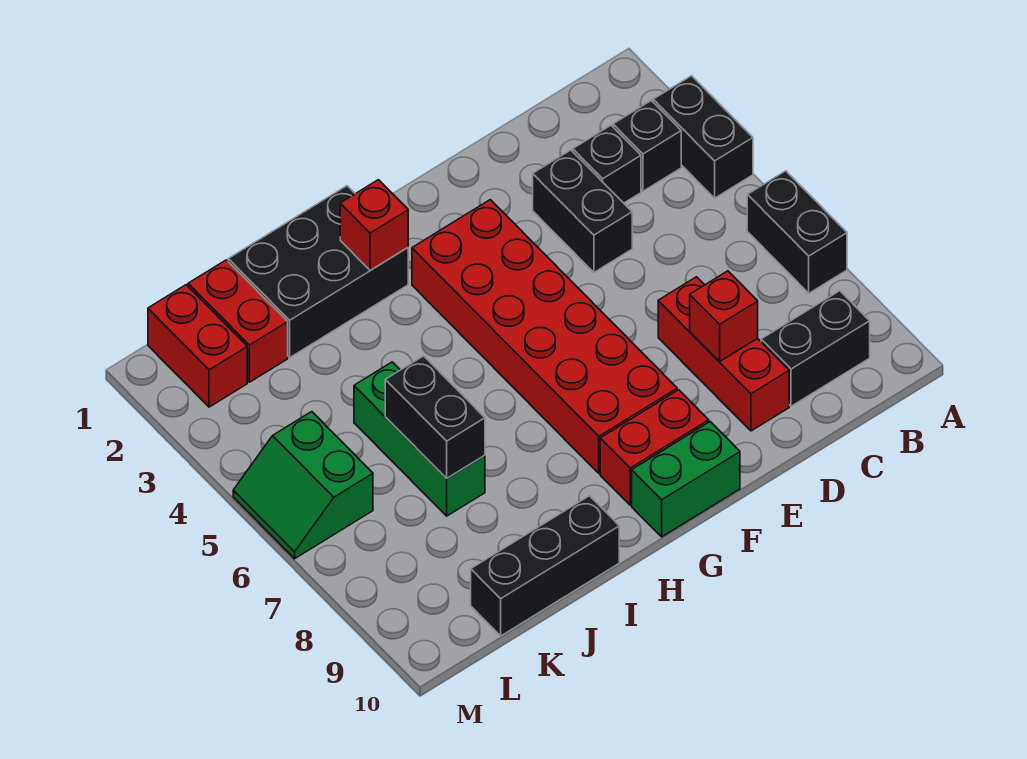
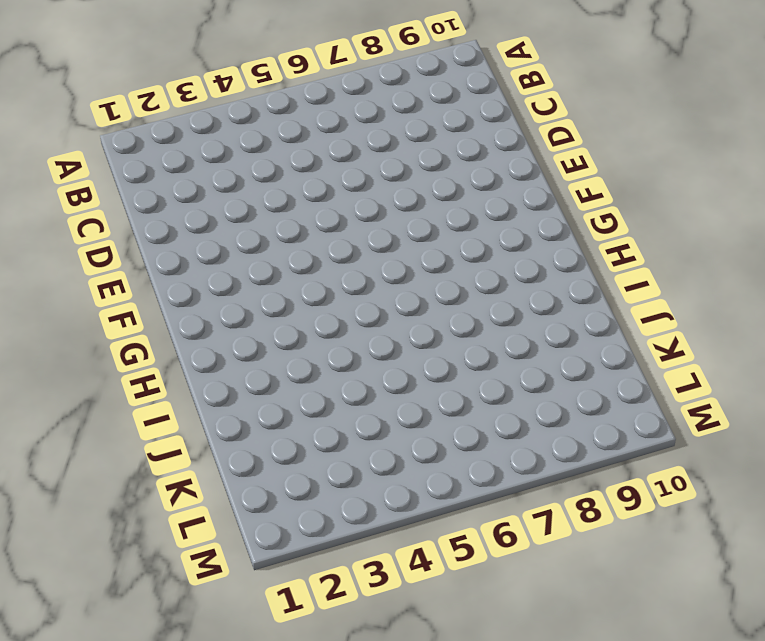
none -> black brick A3:A4 level 1
none -> black brick A6:A7 level 1
none -> black brick B3 level 1

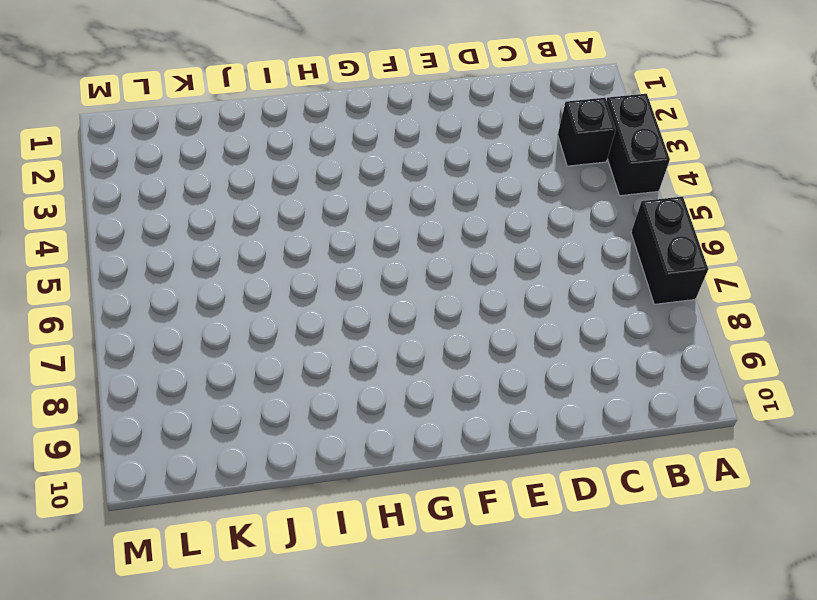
none -> black brick B9:C9 level 1
none -> black brick C3 level 1
none -> black brick D3:D4 level 1

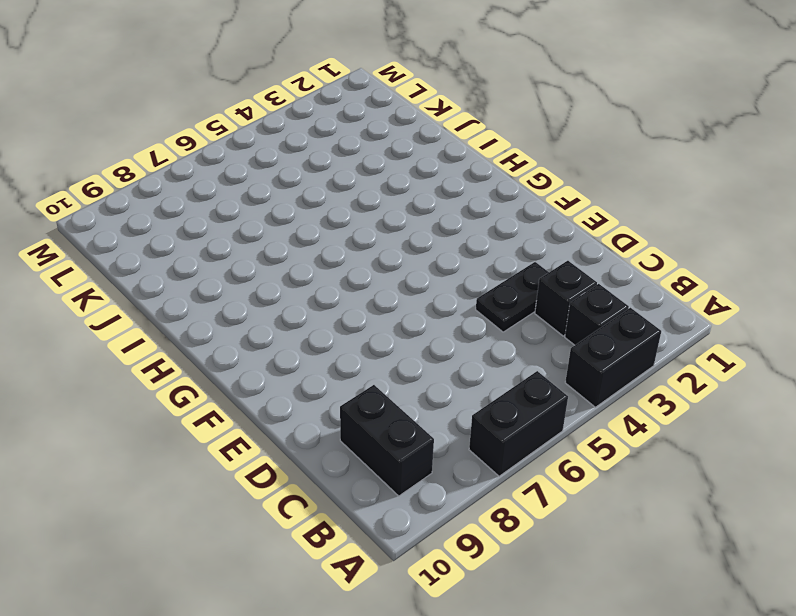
black plate D3:D4 level 1 -> black brick D3:D4 level 1
none -> red brick D7:D9 level 1
none -> red brick F3:G8 level 1
none -> red brick F9:G9 level 1

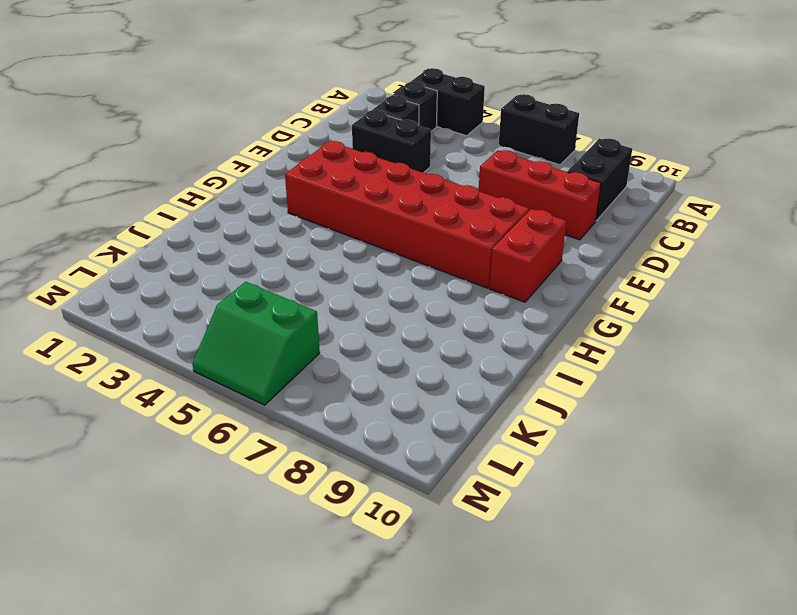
none -> green brick F10:G10 level 1
none -> black brick H1:J2 level 1
none -> black brick I10:K10 level 1

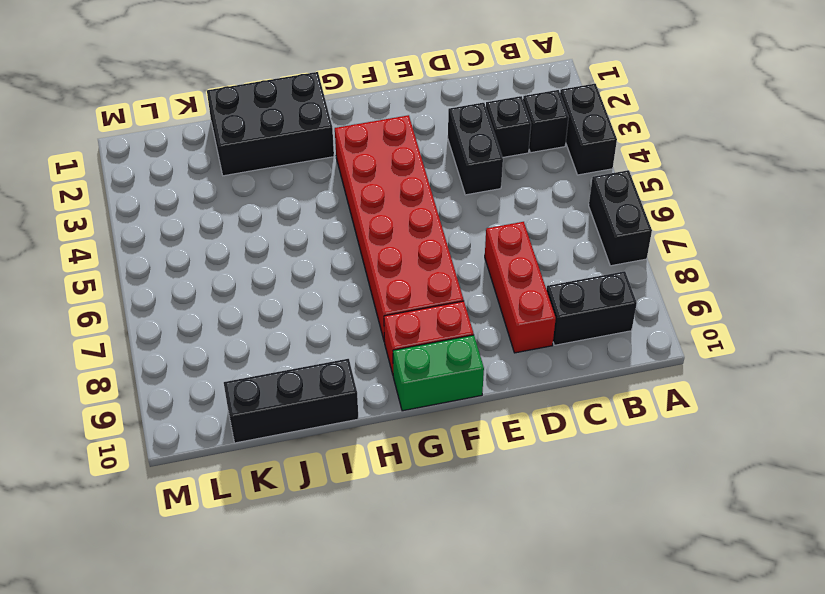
none -> green brick J5:J7 level 1
none -> red brick K1:K2 level 1
none -> red brick L1:L2 level 1

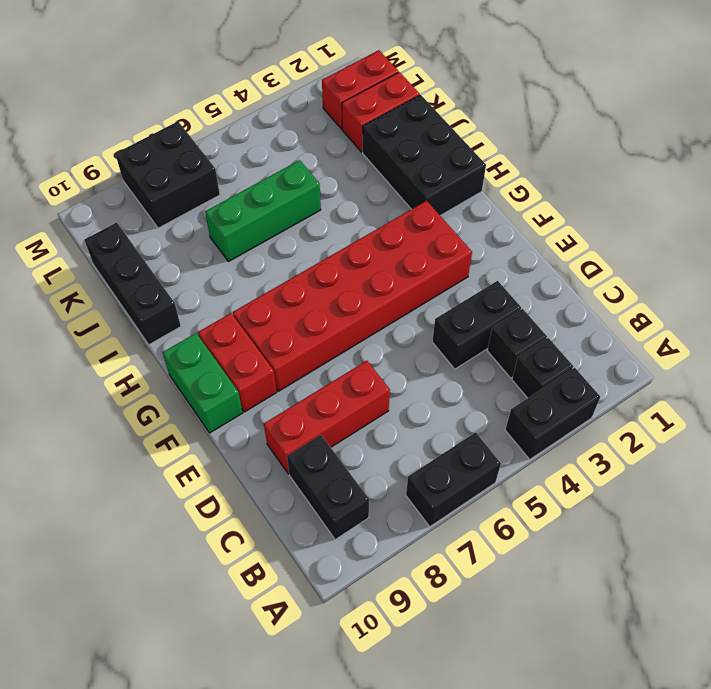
black brick L7:M8 level 1 -> none
none -> green slope L5:M6 level 1 top L
none -> red brick D8 level 2
none -> red brick H2 level 2

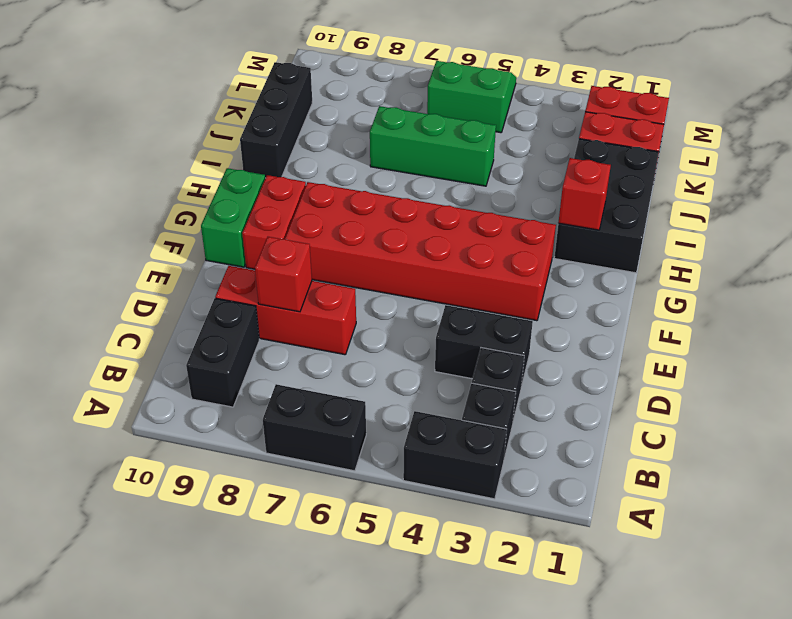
none -> black brick J6:J7 level 2

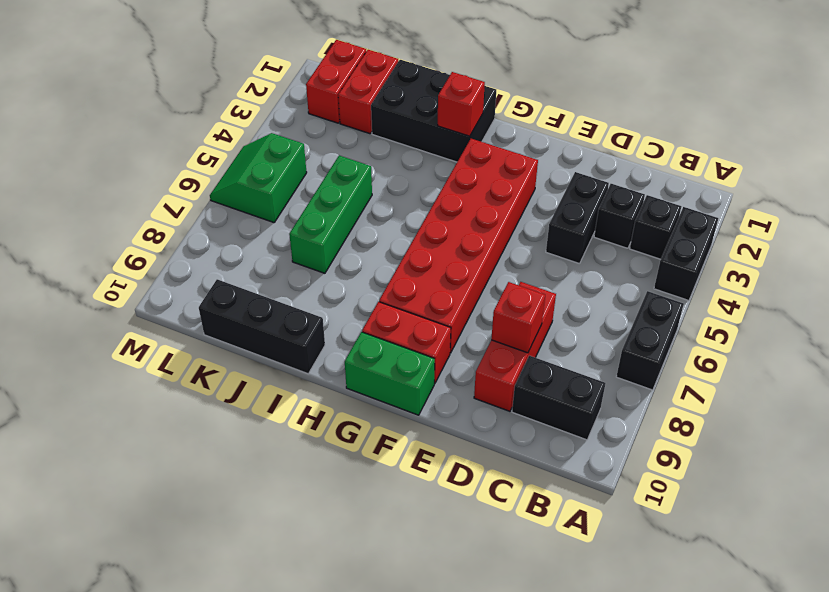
none -> black brick J6:J7 level 2

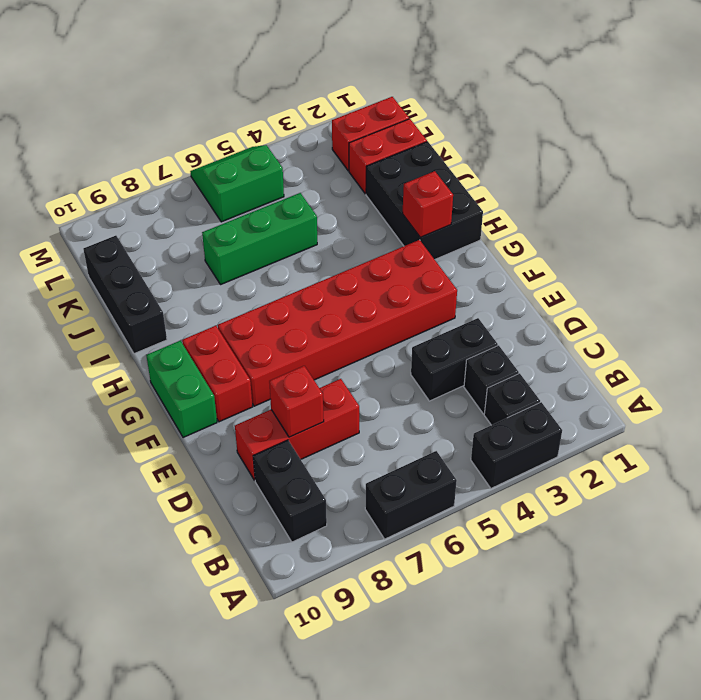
none -> black brick J6:J7 level 2

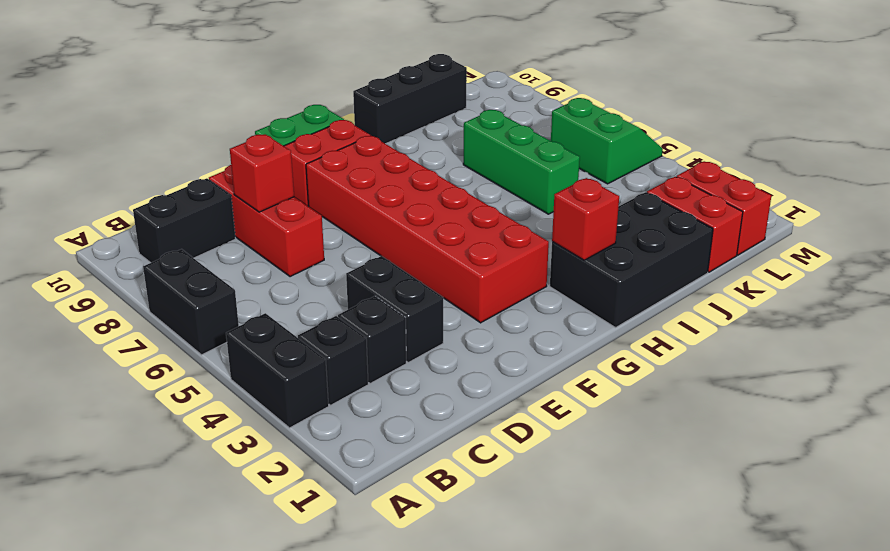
none -> black brick J6:J7 level 2

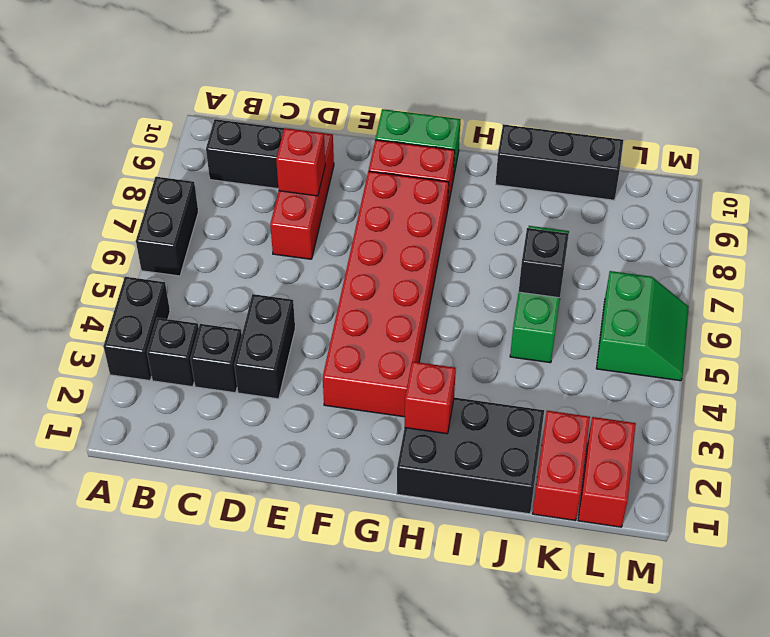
black brick J6 level 2 -> black brick J6:J7 level 2

